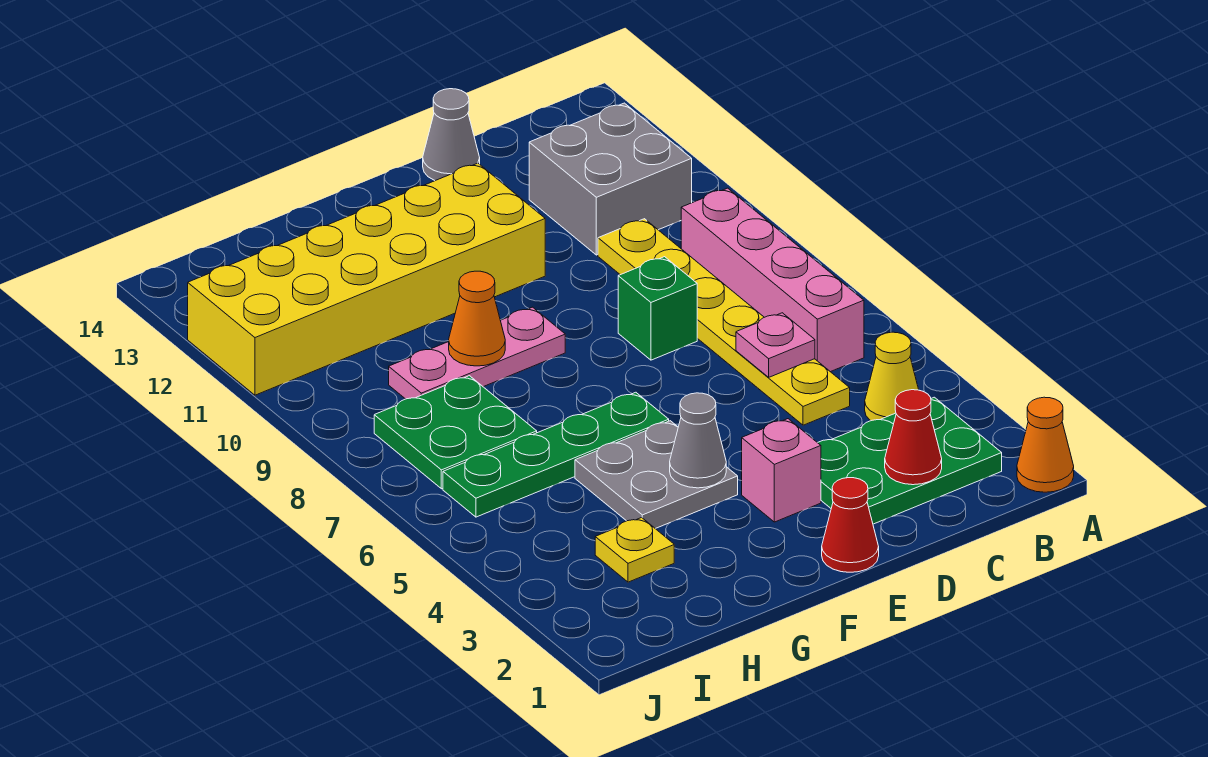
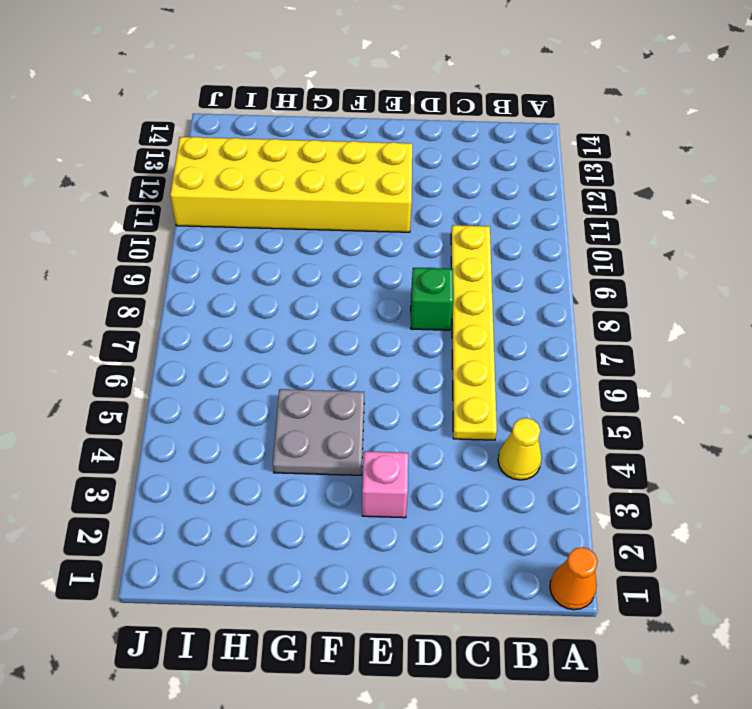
none -> green plate B2:D3 level 1
none -> pink brick B6:B9 level 1
none -> grey brick B11:C12 level 1

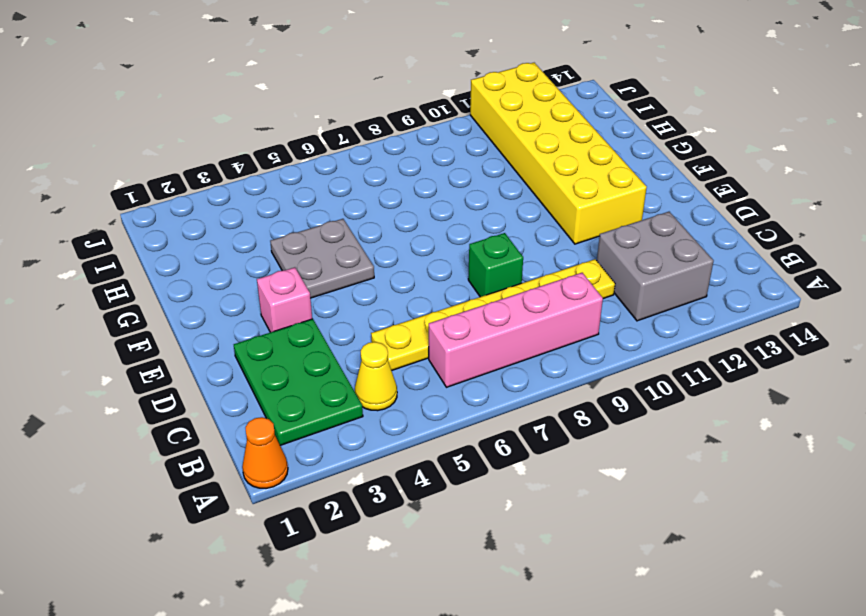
none -> grey cone D14 level 1
none -> red cone E1 level 1
none -> green plate F6:I6 level 1

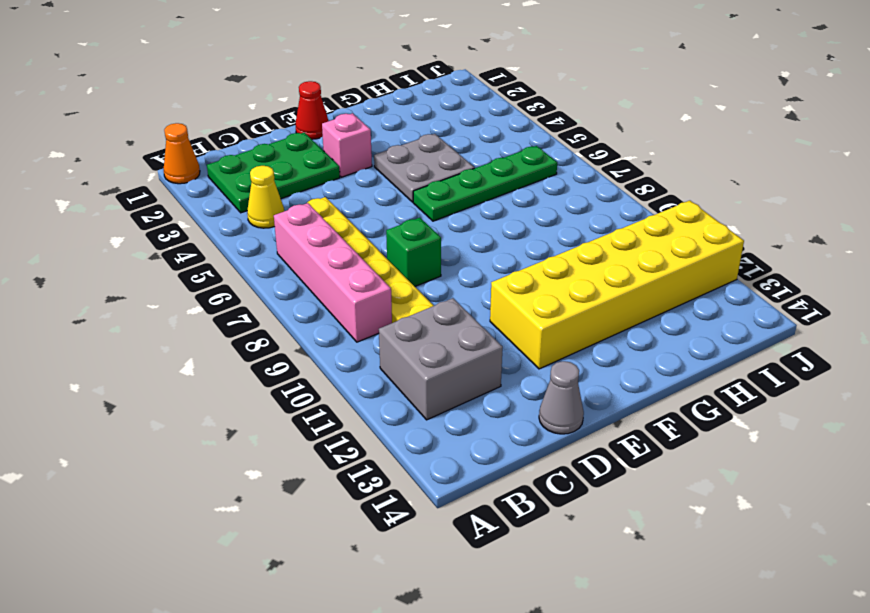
none -> pink plate F9:H9 level 1
none -> yellow plate H3 level 1
none -> green plate H7:I8 level 1

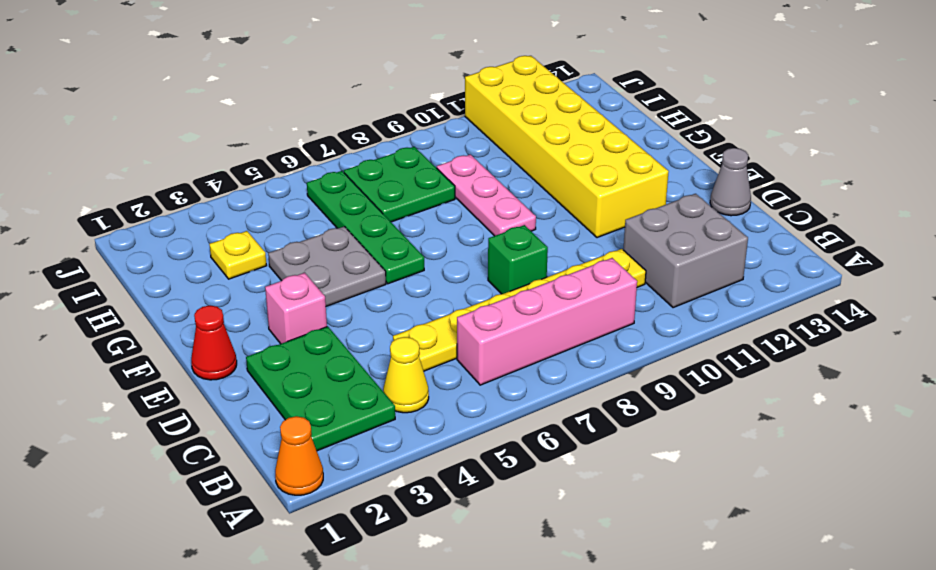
none -> red cone C2 level 2
none -> pink plate C6 level 2
none -> grey cone F4 level 2

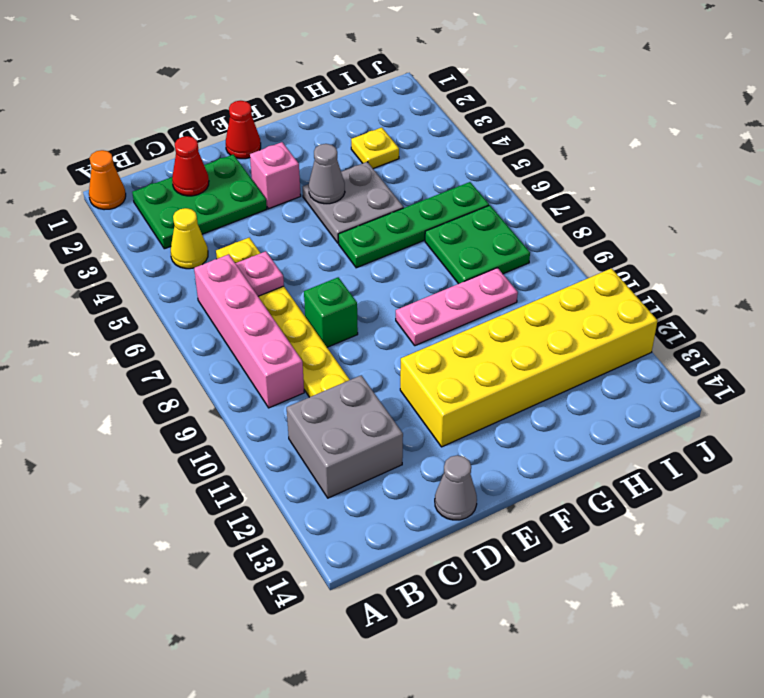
none -> orange cone G9 level 2

